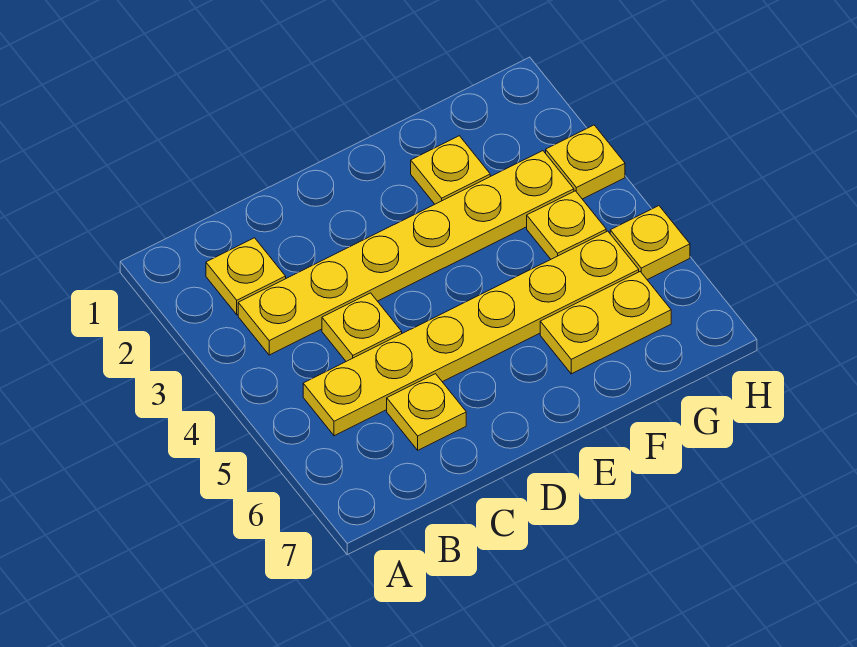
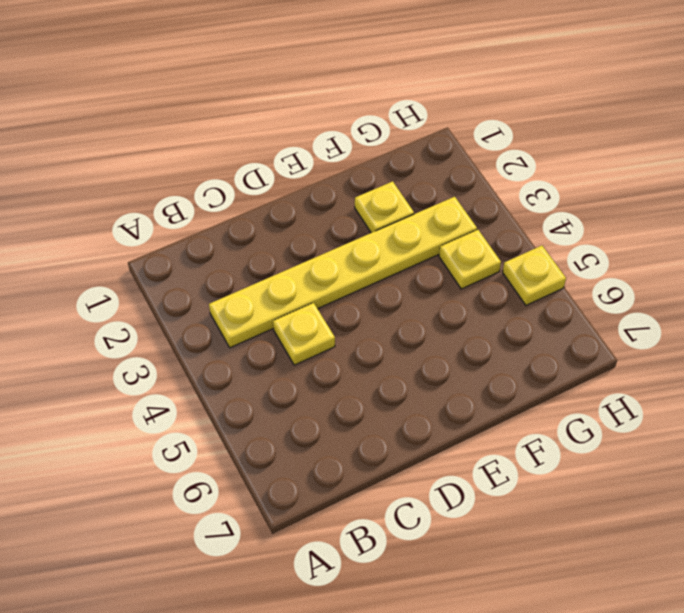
none -> yellow plate B2 level 1
none -> yellow plate B5:G5 level 1

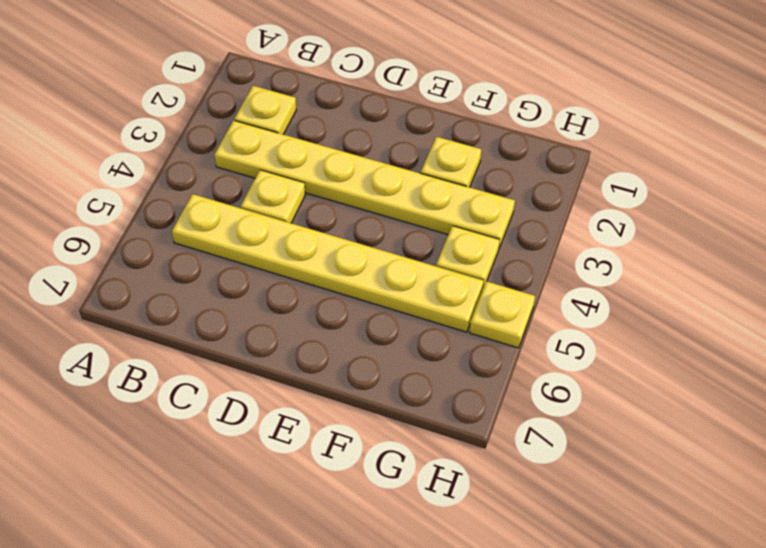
none -> yellow plate C6 level 1
none -> yellow plate F6:G6 level 1

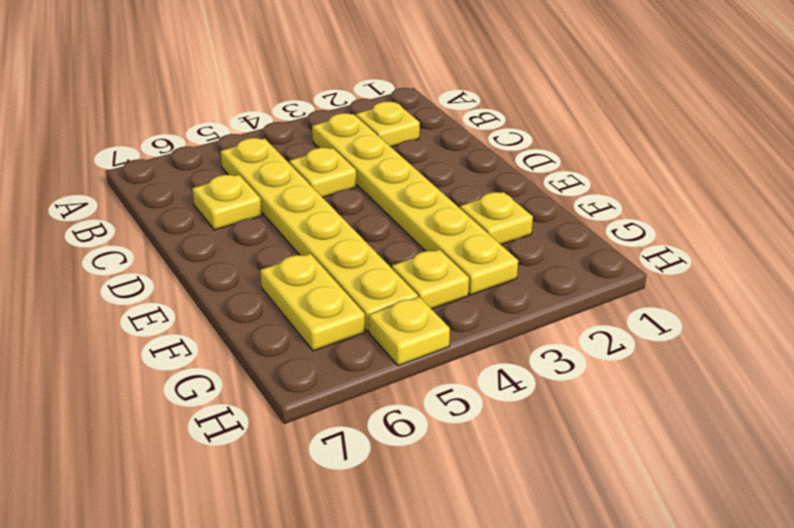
none -> yellow plate H3 level 1

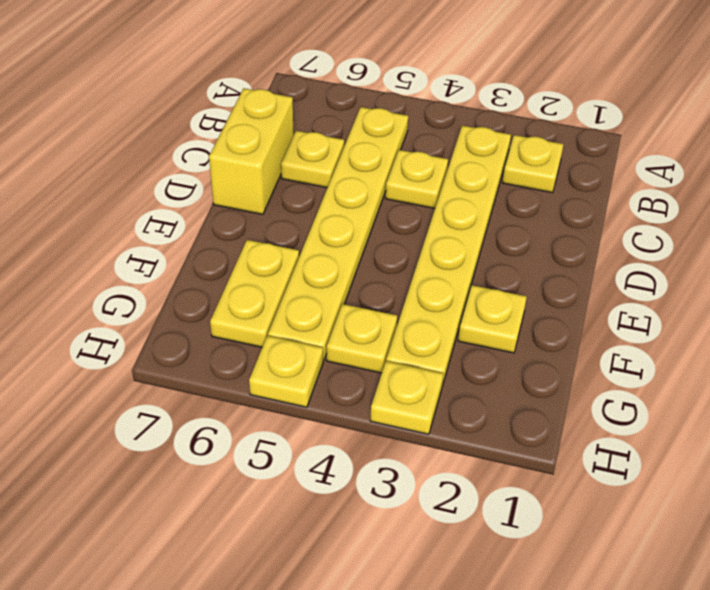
yellow brick C7:D7 level 1 -> none

